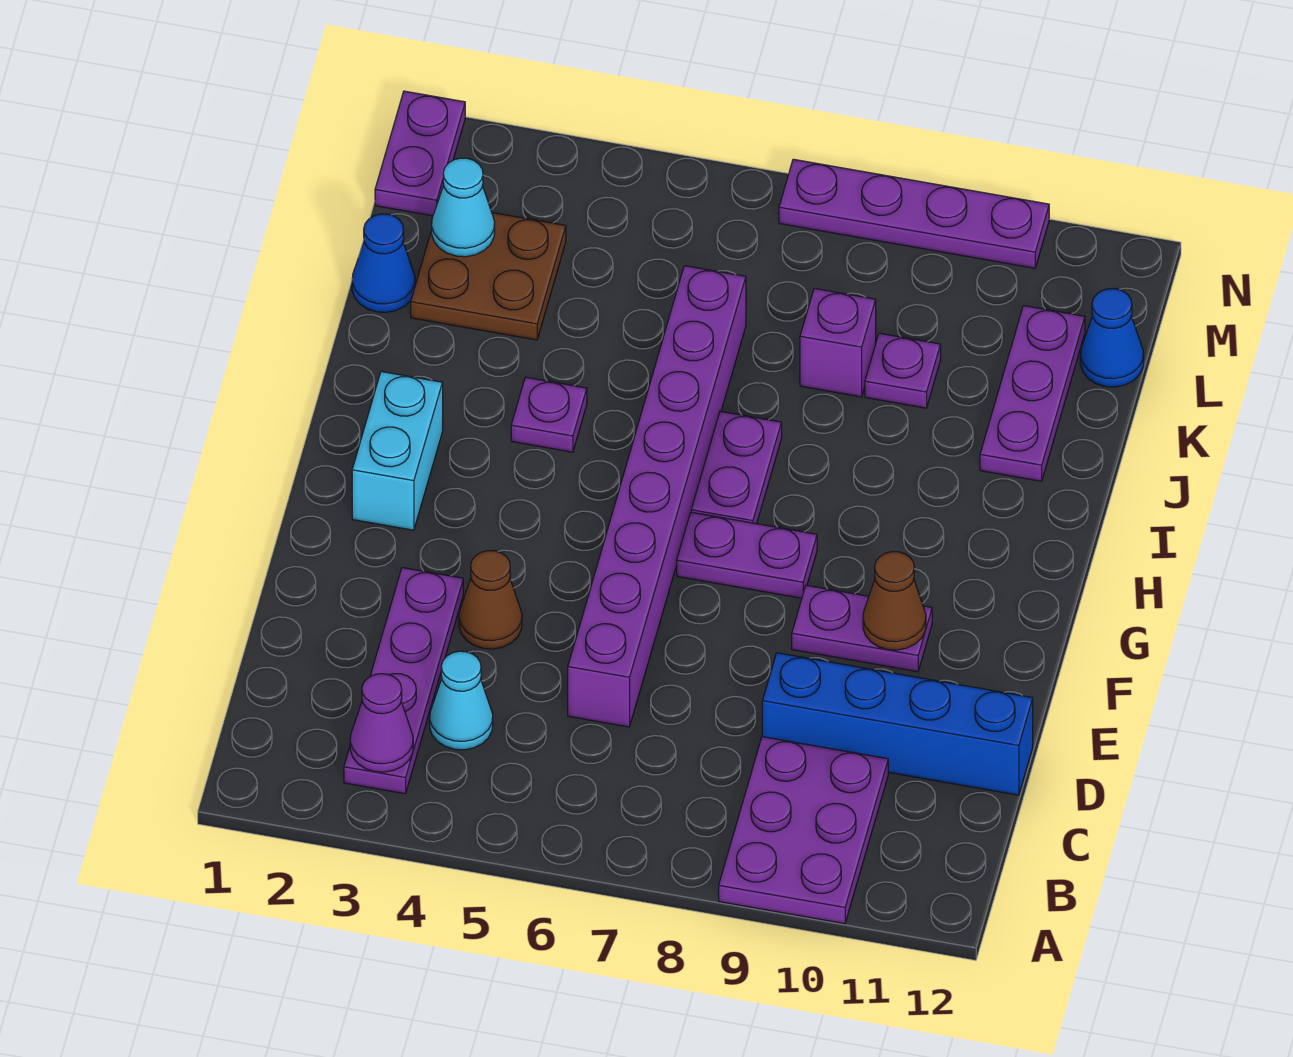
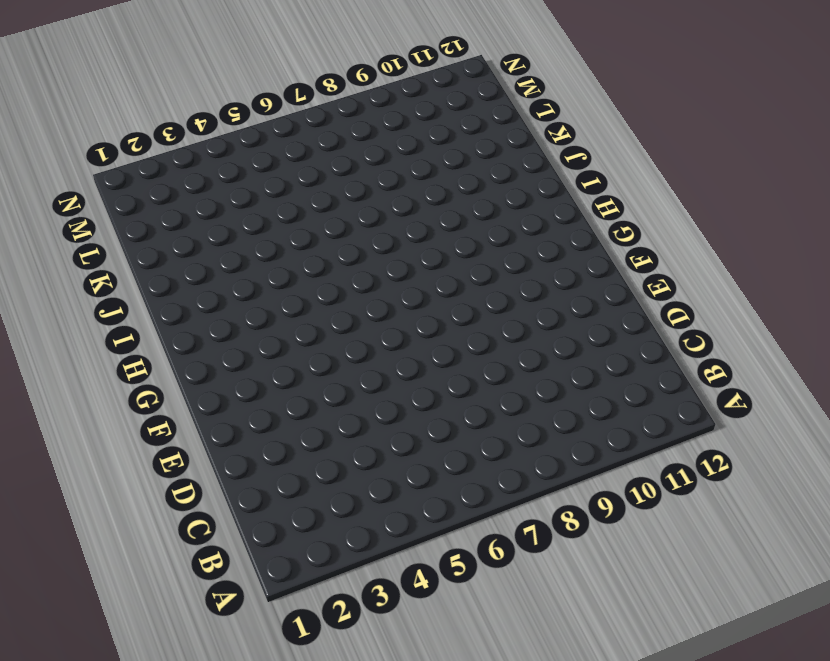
none -> purple plate A9:C10 level 1
none -> purple plate B3:E3 level 1
none -> cyan cone C4 level 1

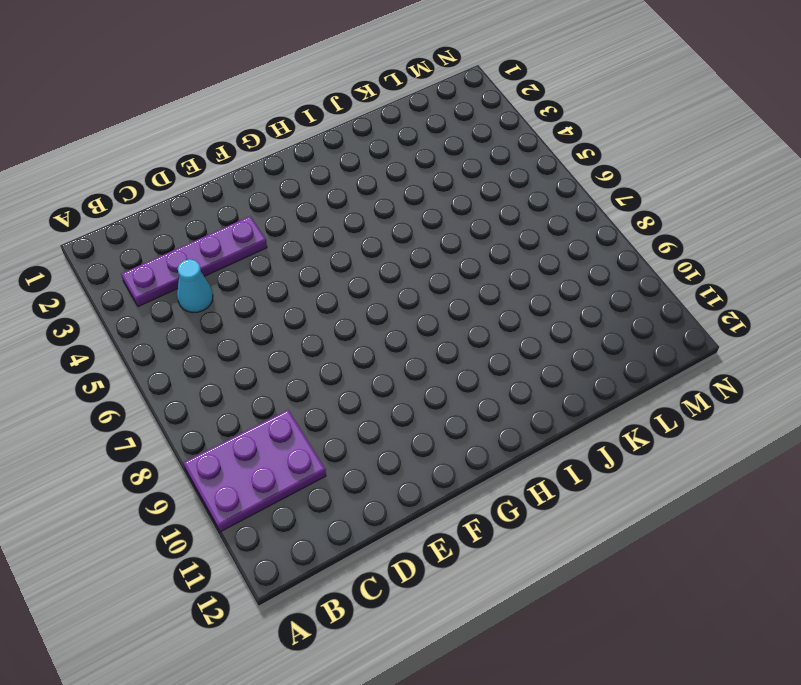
none -> purple brick D6:K6 level 1
none -> blue brick D9:D12 level 1
none -> brown cone E4 level 1

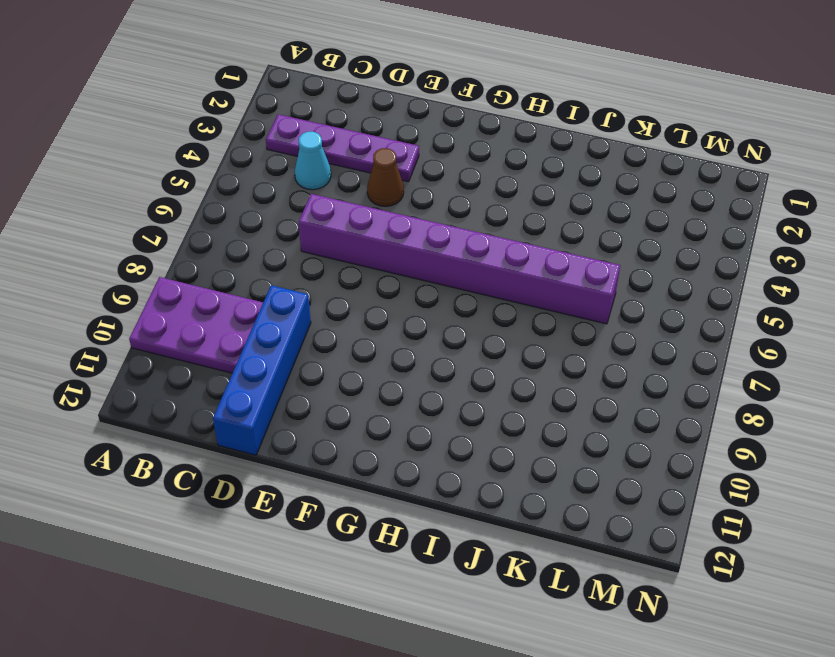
none -> purple plate F9:F10 level 1
none -> cyan brick G2:H2 level 1
none -> purple plate G7:G8 level 1

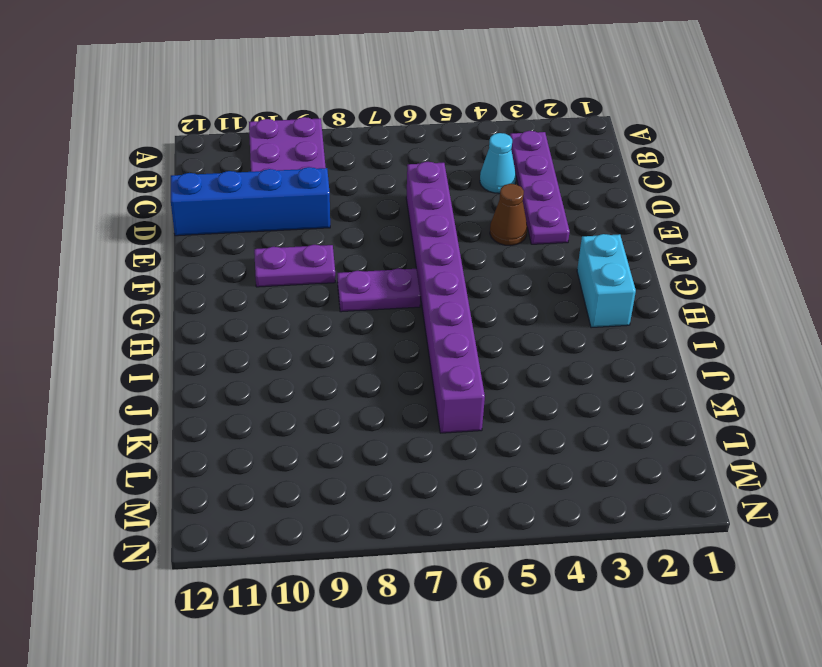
none -> purple plate H7:I7 level 1
none -> purple plate I4 level 1
none -> purple plate J11:L11 level 1

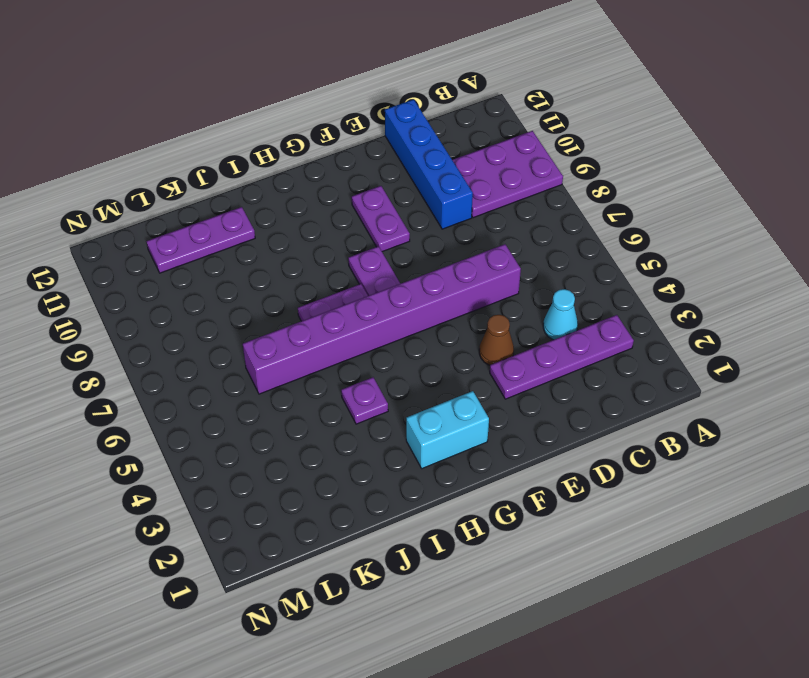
none -> blue cone K1 level 1
none -> brown plate K2:L3 level 1
none -> purple brick K8 level 1

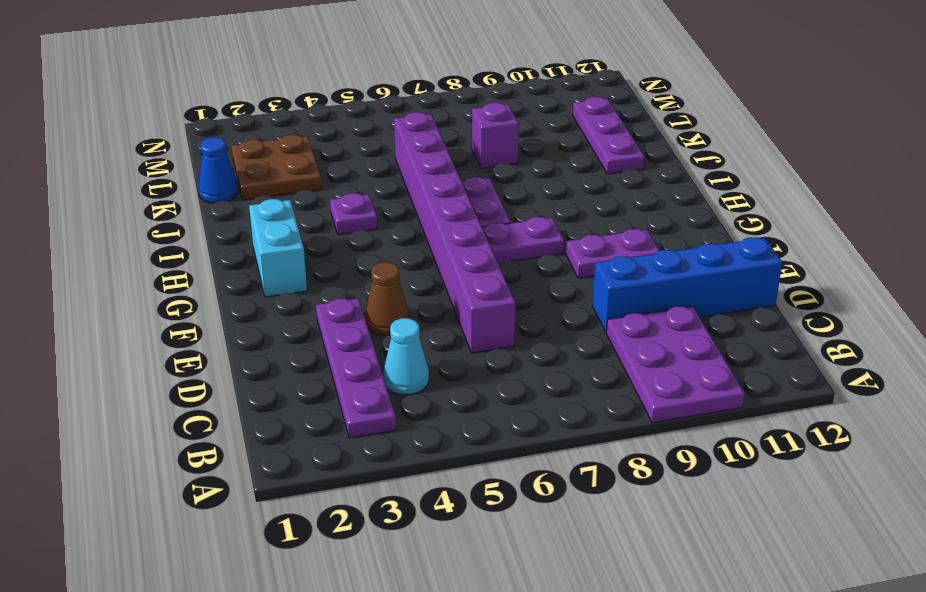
none -> purple plate K9 level 1
none -> blue cone L12 level 1
none -> purple plate M1:N1 level 1

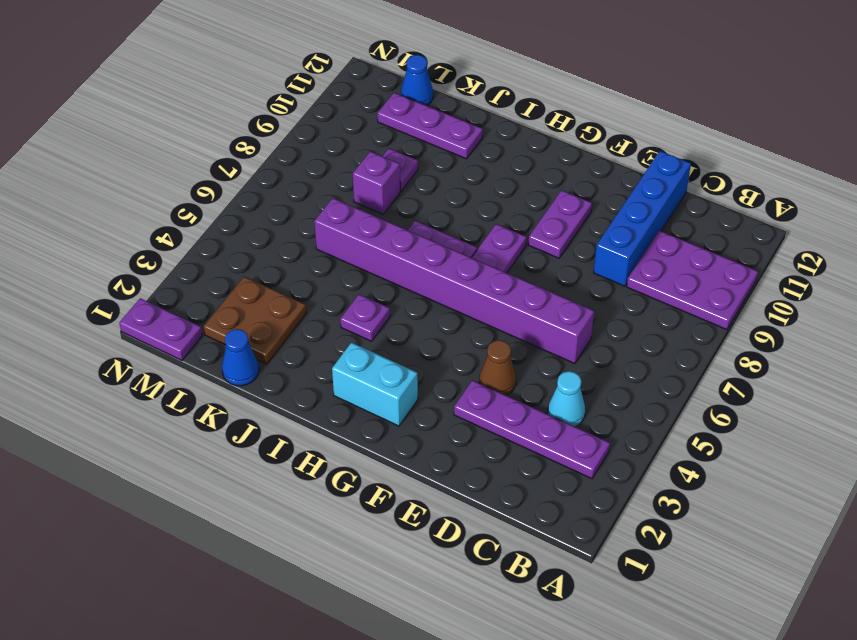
none -> purple plate N7:N10 level 1
none -> purple cone B3 level 2
none -> brown cone F10 level 2

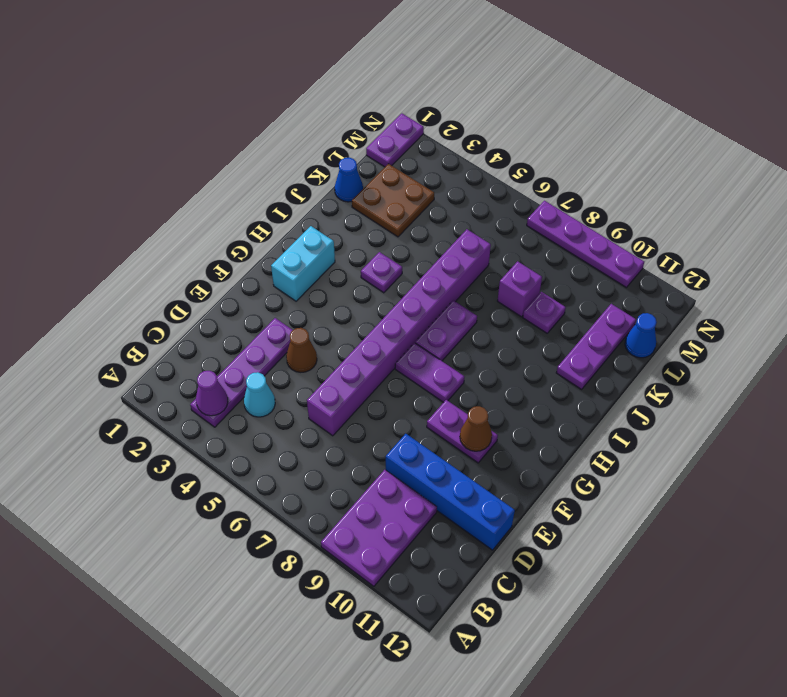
none -> cyan cone L2 level 2

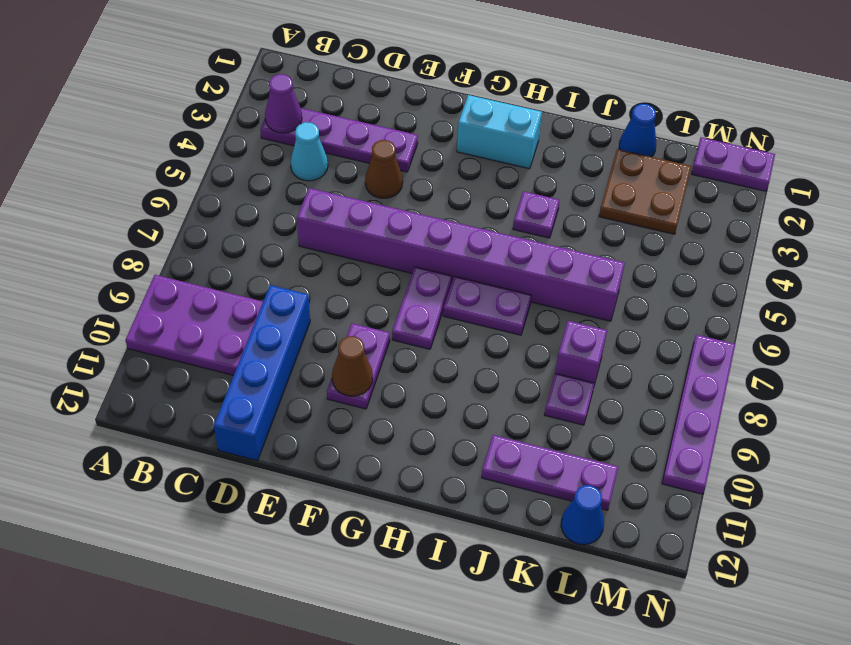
none -> cyan cone L2 level 2

